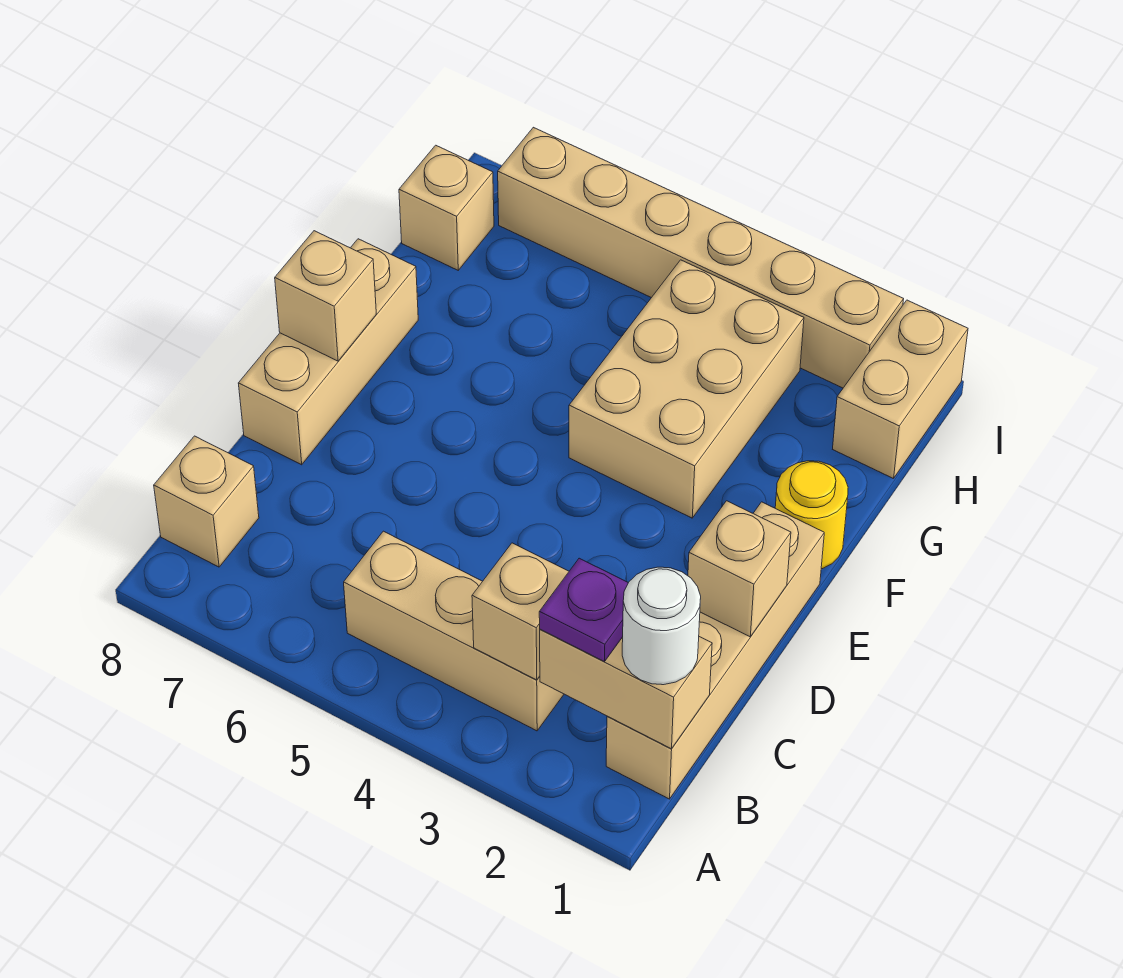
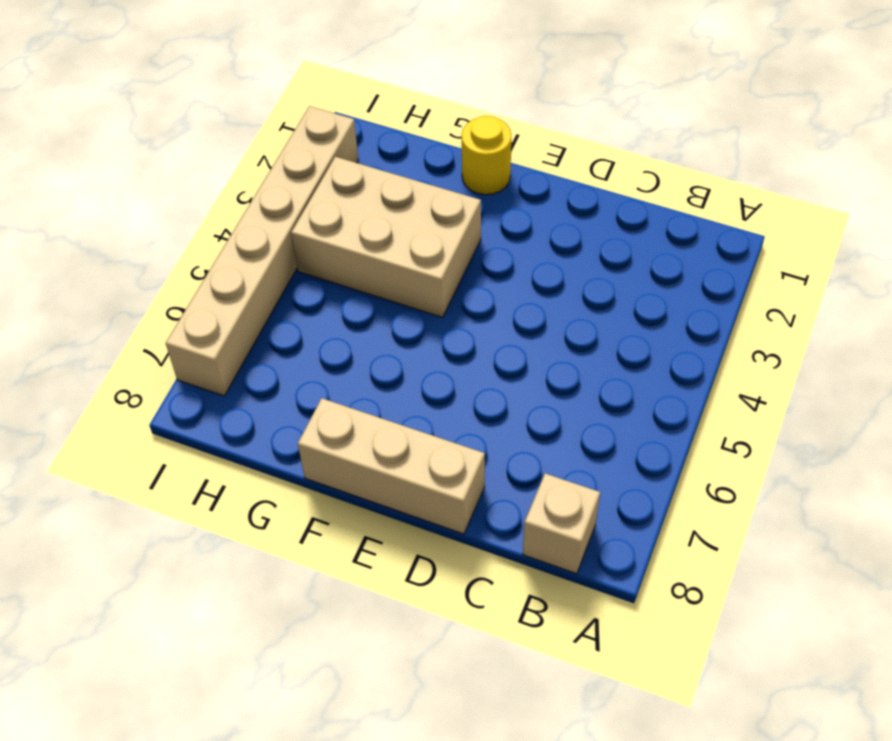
none -> tan brick B1:E1 level 1
none -> tan brick B3:B5 level 1
none -> tan brick H1:I1 level 1

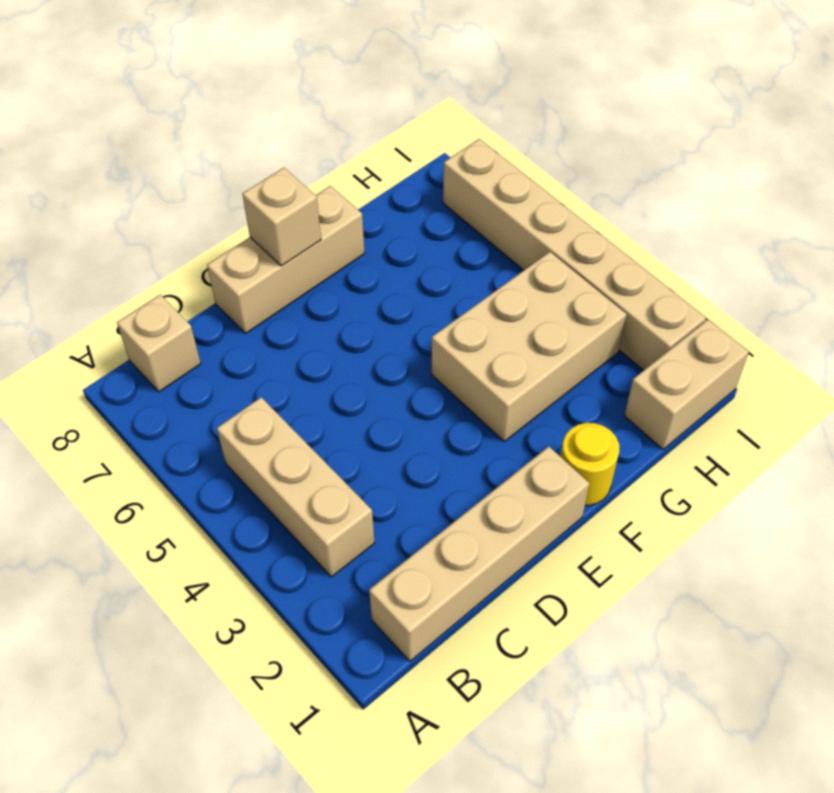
none -> tan brick H8 level 1
none -> tan brick B1:B2 level 2
none -> tan brick B3 level 2

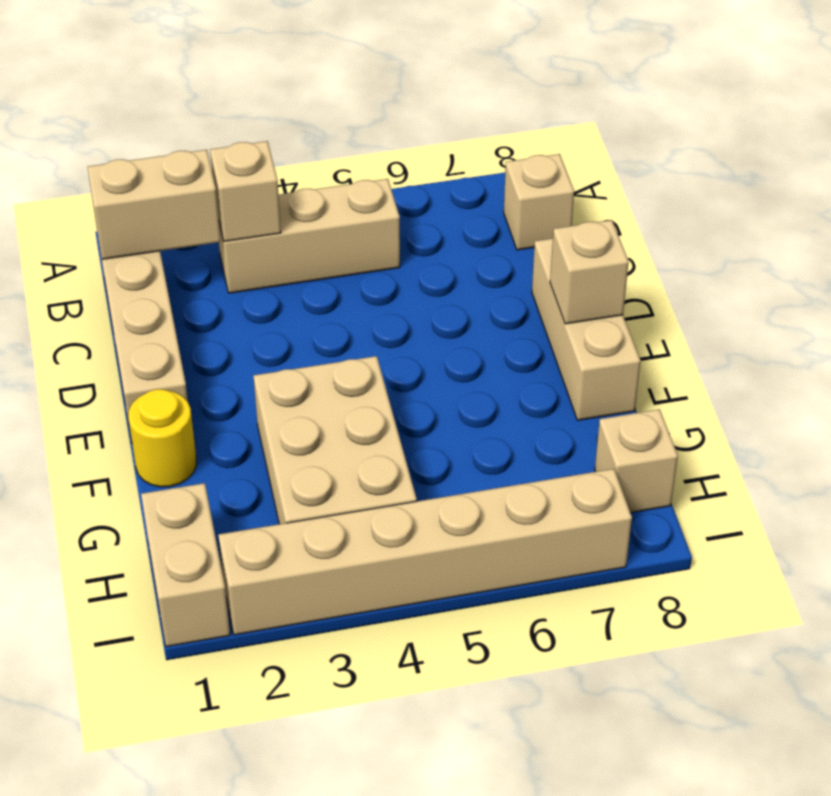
none -> tan brick D1 level 2
none -> white round brick B1 level 3
none -> purple plate B2 level 3

